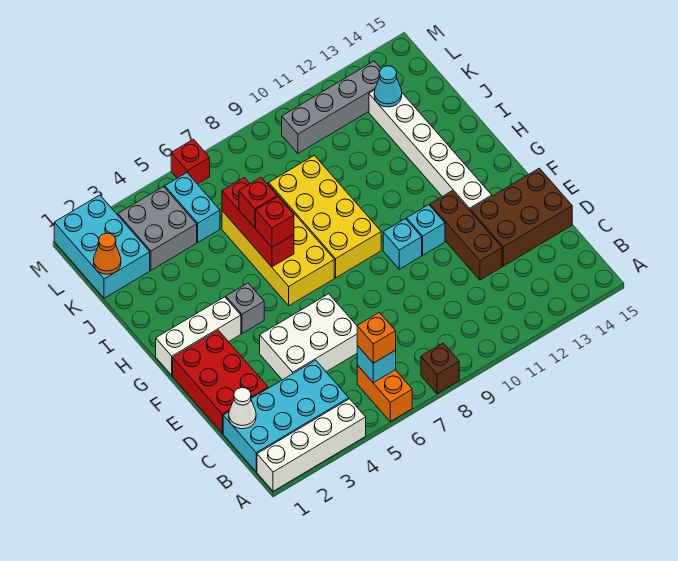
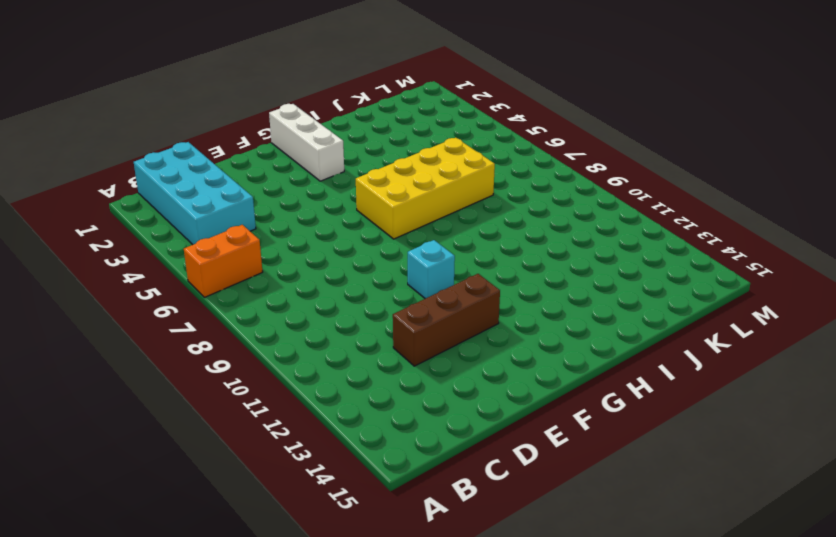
none -> white brick A1:A4 level 1
none -> brown brick A8 level 1
none -> red brick D1:F2 level 1

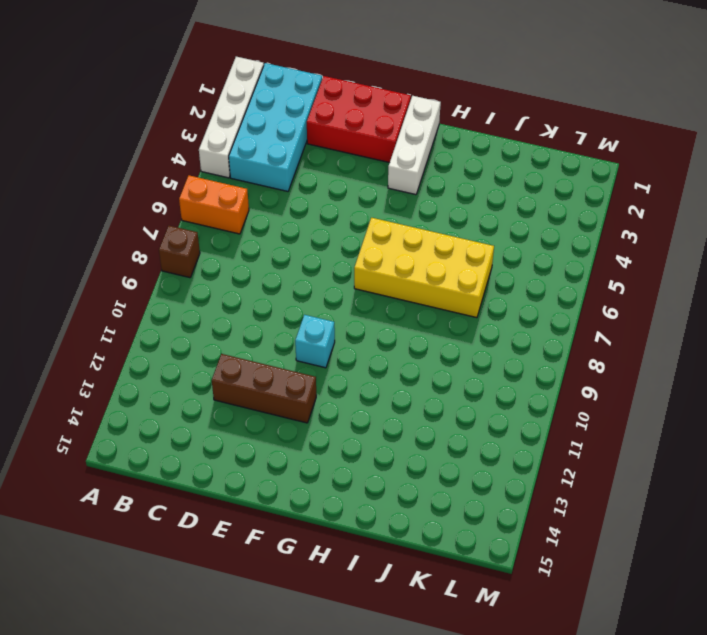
none -> white brick D4:E6 level 1
none -> brown brick D13:E15 level 1
none -> cyan brick F11 level 1

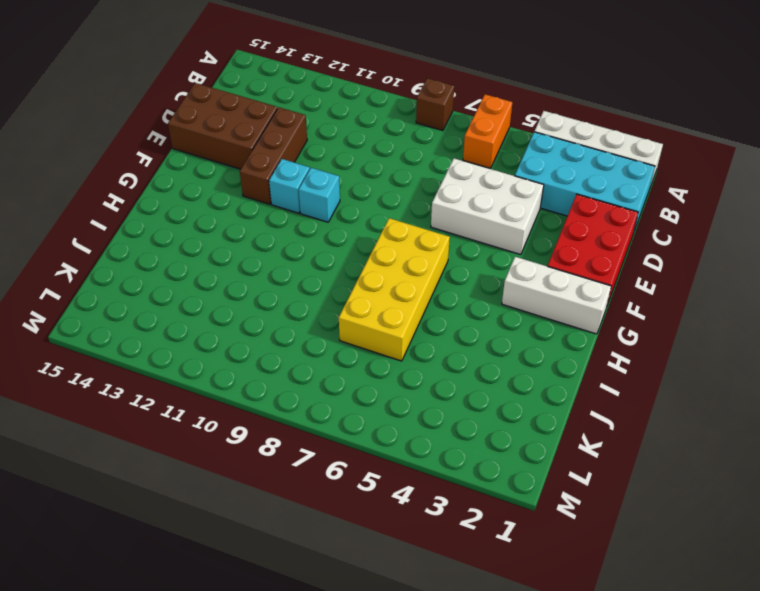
none -> white brick F13:K13 level 1
none -> grey brick G4 level 1
none -> yellow brick G8:J9 level 1

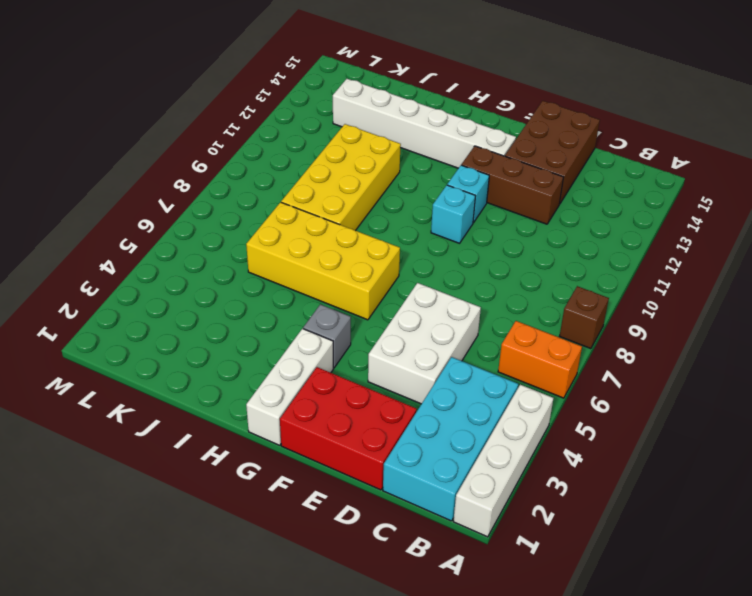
yellow brick I8:J11 level 1 -> yellow brick G8:J9 level 1
none -> cyan brick K1:M2 level 1
none -> grey brick K3:L4 level 1
none -> cyan brick K5:L5 level 1

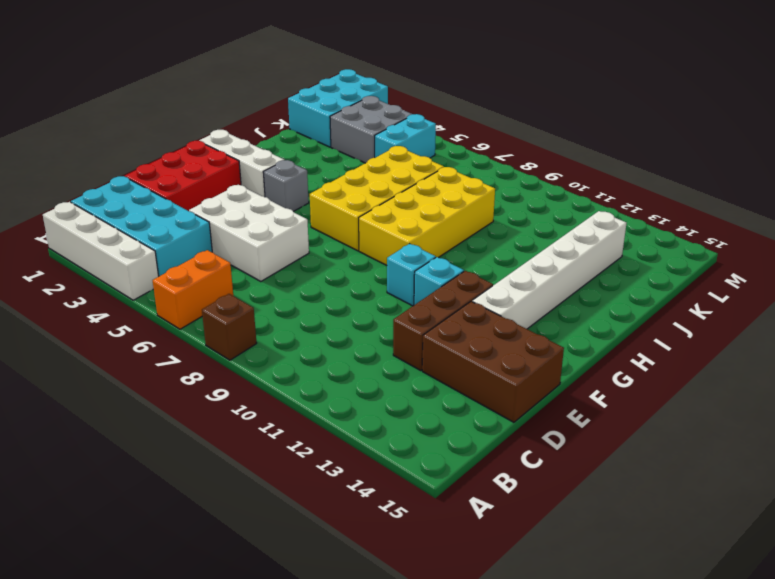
none -> grey brick L10:L13 level 1
none -> red brick M6 level 1
none -> cyan brick B6 level 2

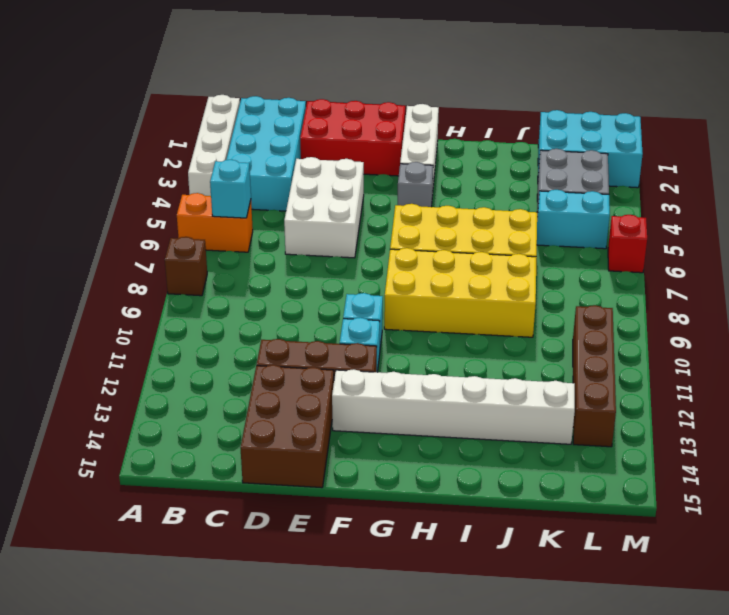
brown brick L10:L13 level 1 -> grey brick L10:L13 level 1
none -> white cone C1 level 2
none -> red brick H6:J6 level 2
none -> orange cone K1 level 2

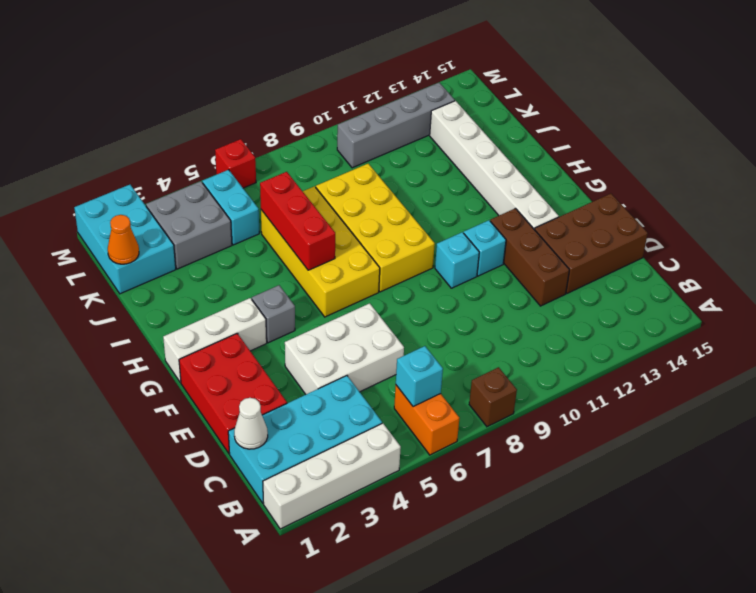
none -> cyan cone K13 level 2
none -> orange brick B6 level 3
none -> red brick H6 level 3

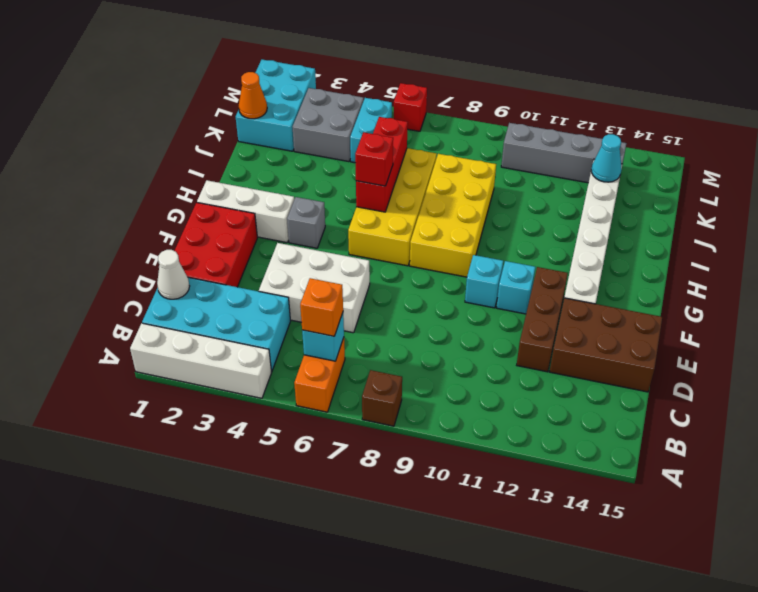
none -> red brick I6 level 3

